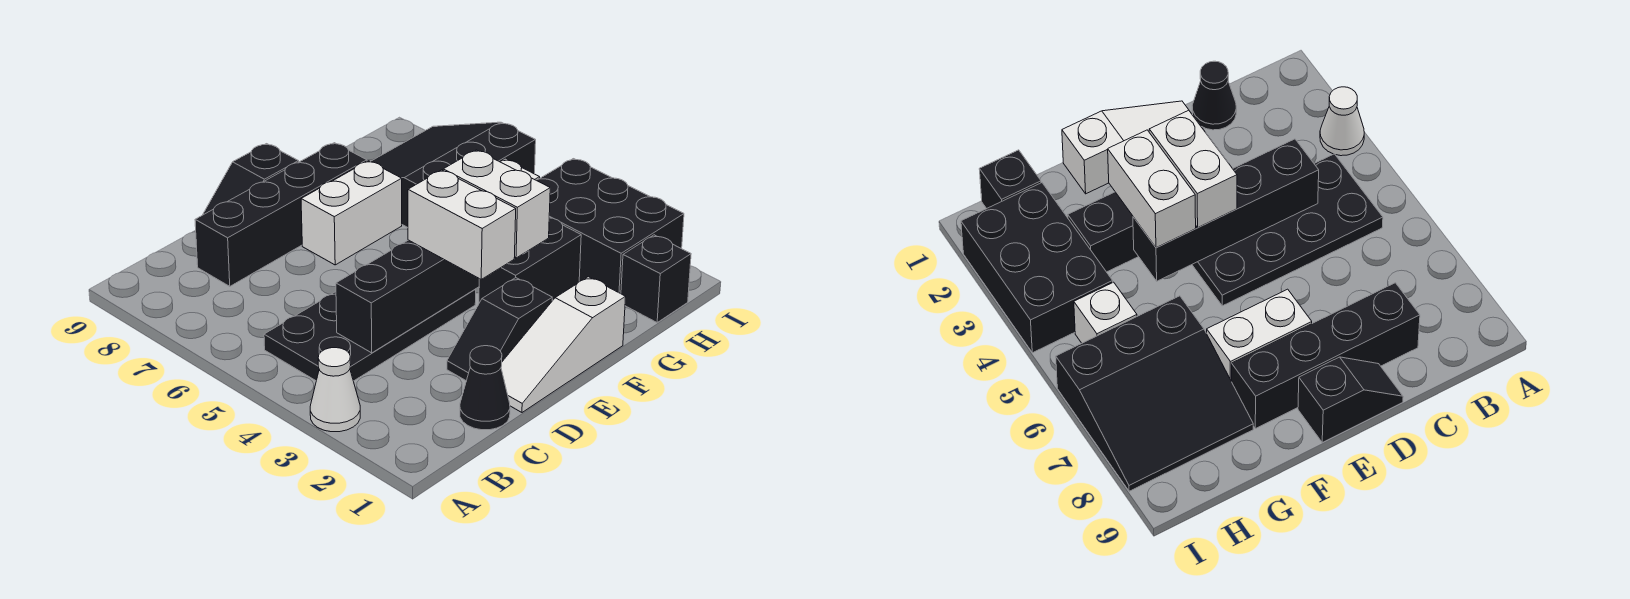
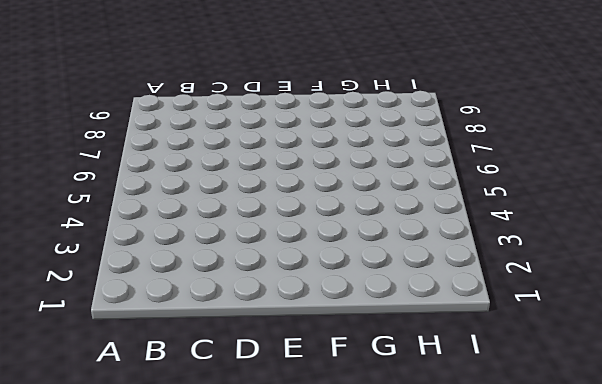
none -> white cone A3 level 1
none -> black plate B4:E5 level 1
none -> black cone C1 level 1

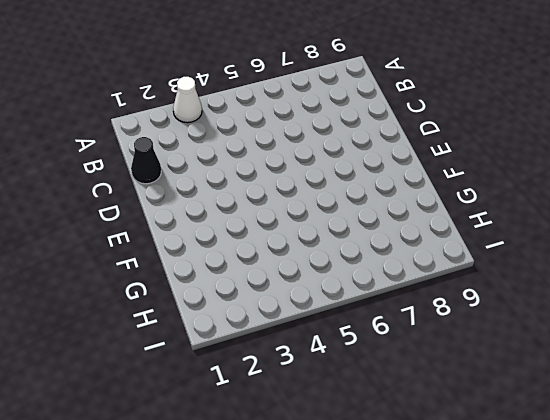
none -> black plate B4:E5 level 1
none -> black brick C8:F8 level 1
none -> white slope D1:F1 level 1 top F

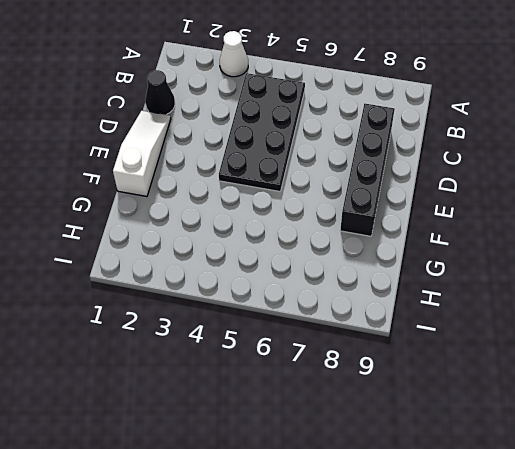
none -> black slope D2:E2 level 1 top E
none -> black slope D9:E9 level 1 top E
none -> white brick E7:F7 level 1

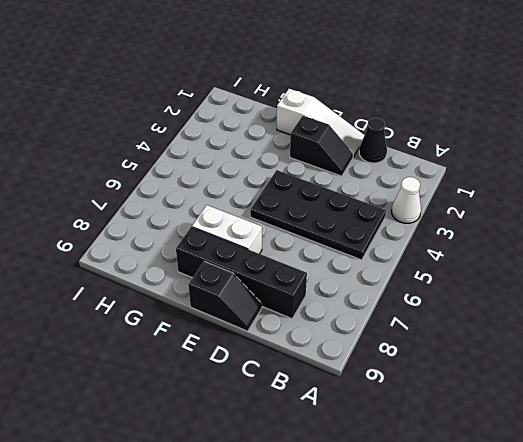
none -> black brick F3:G3 level 1
none -> black slope G6:I8 level 1 top 6
none -> black brick H1 level 1

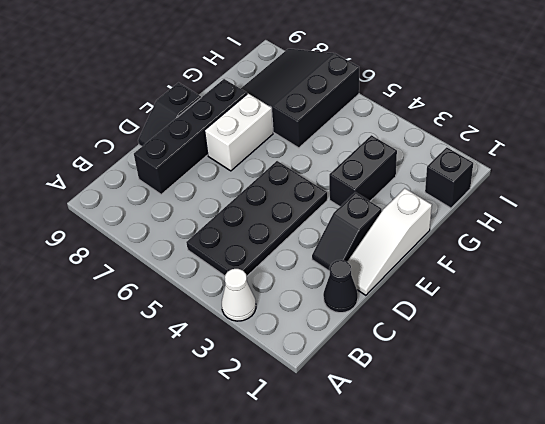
none -> black brick H2:I4 level 1
none -> white brick H5 level 1
none -> black brick C4:F4 level 2

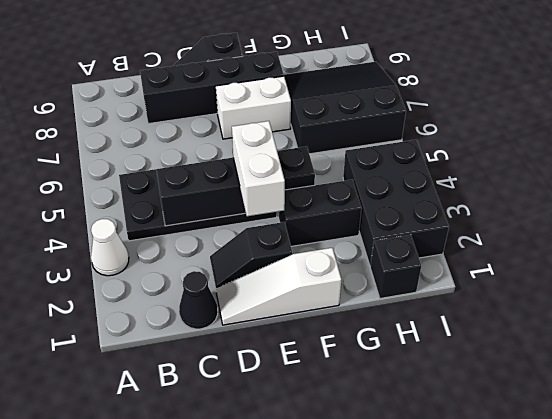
none -> white brick H5 level 1
none -> white brick F3:F4 level 3

